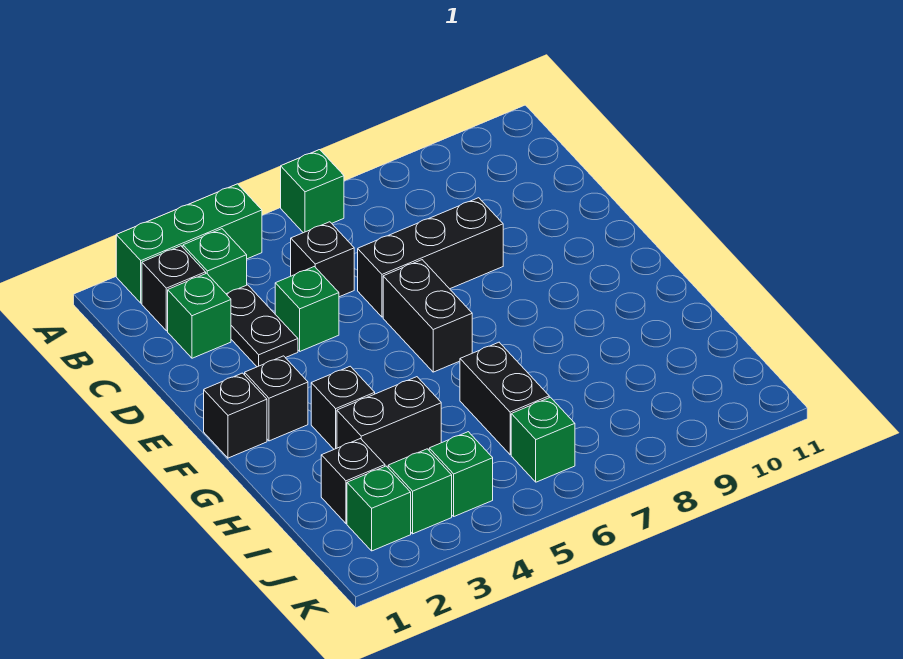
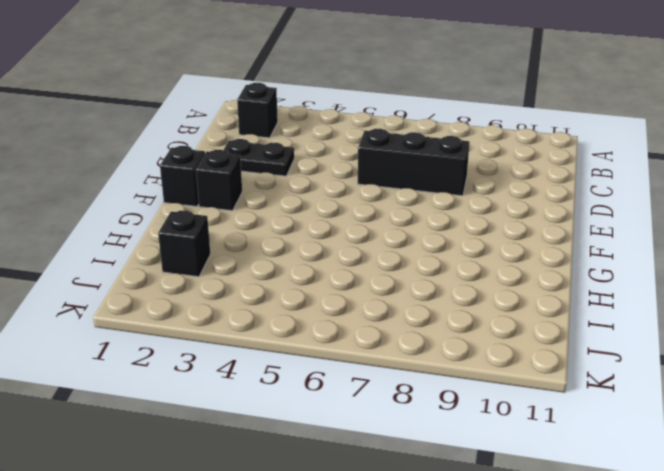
black plate D2:D3 level 1 -> black plate C3:D3 level 1
none -> green brick A2:A4 level 1
none -> green brick A6 level 1
none -> green brick B3 level 1

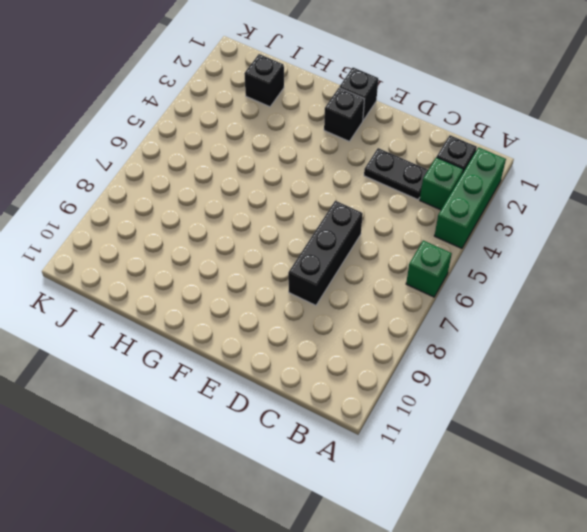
none -> green brick C2 level 1
none -> black brick C5 level 1
none -> green brick D4 level 1

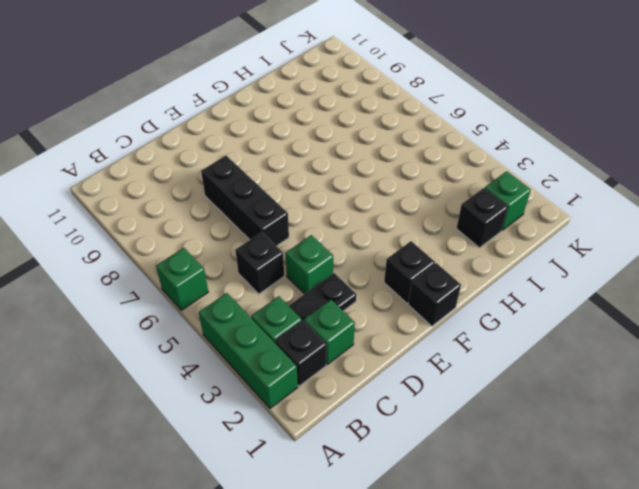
none -> black brick E6:F6 level 1
none -> black brick G3 level 1
none -> black brick H3:H4 level 1

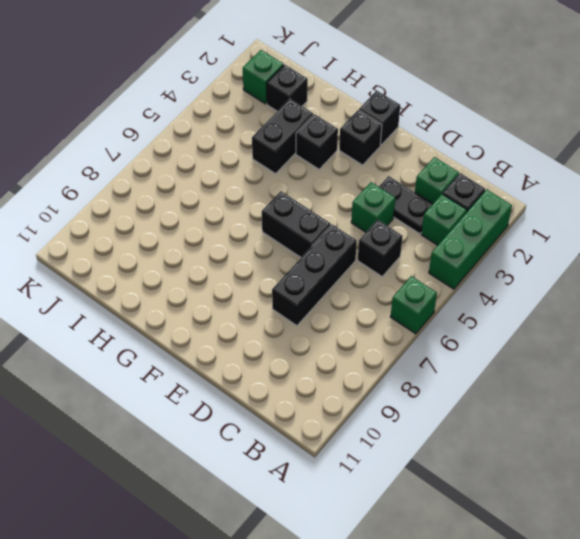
none -> black brick H6:I6 level 1
none -> green brick J3 level 1
none -> green brick J4 level 1

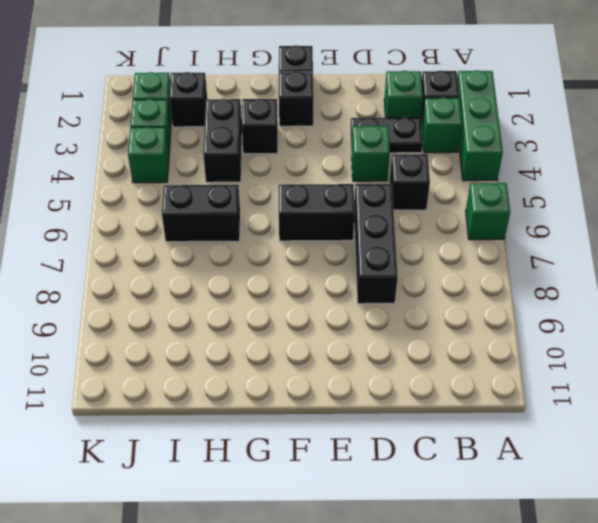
none -> green brick J6 level 1

